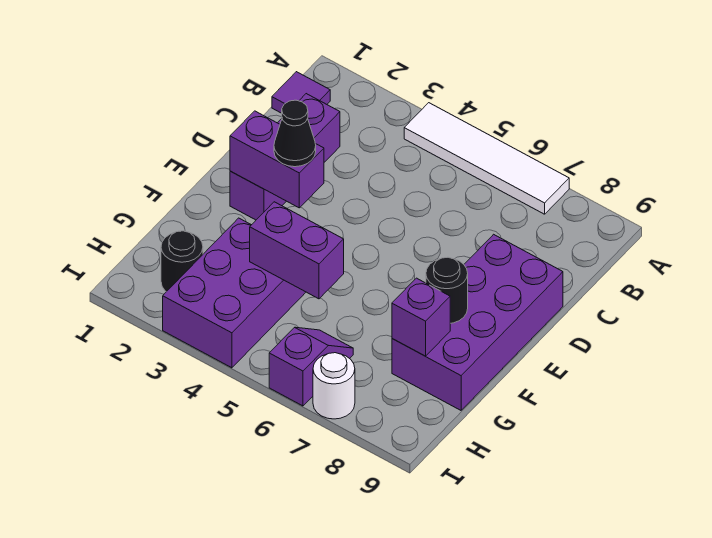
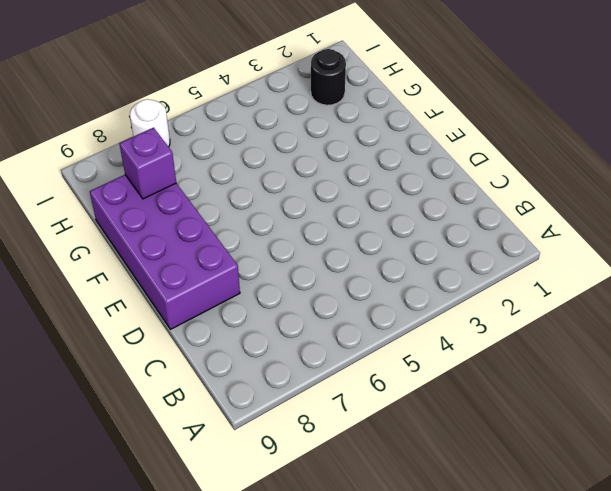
none -> white tile A4:A7 level 1
none -> purple tile B1 level 1
none -> purple brick C2:E2 level 1

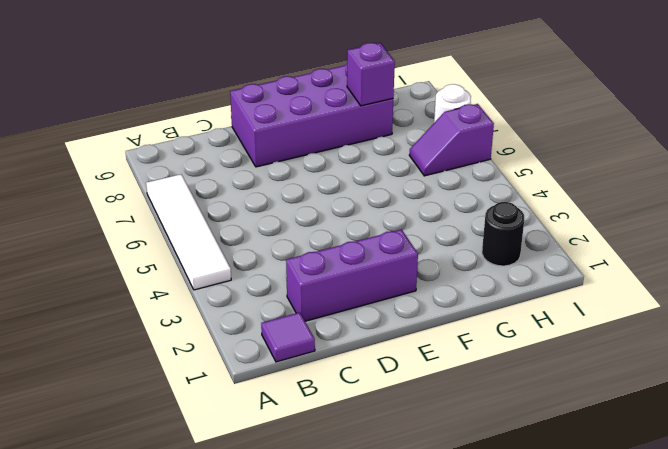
none -> purple brick G3:I4 level 1
none -> purple brick E2:E3 level 2
none -> black round brick F8 level 2

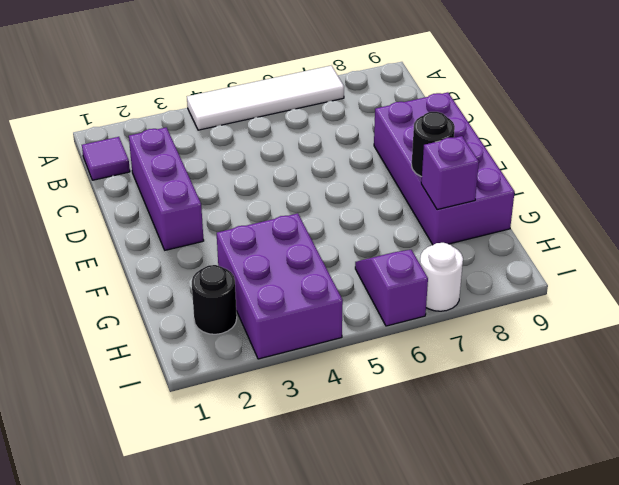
none -> purple brick E2:E3 level 2
none -> purple brick G4:G5 level 2
none -> black cone E3 level 3

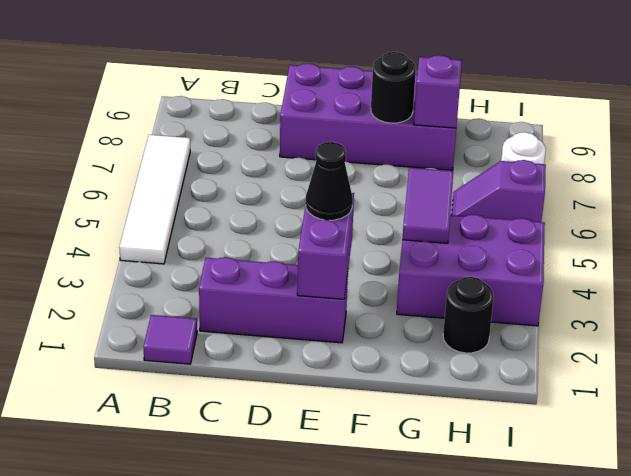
purple tile G4:G5 level 2 -> purple brick G4:G5 level 2

